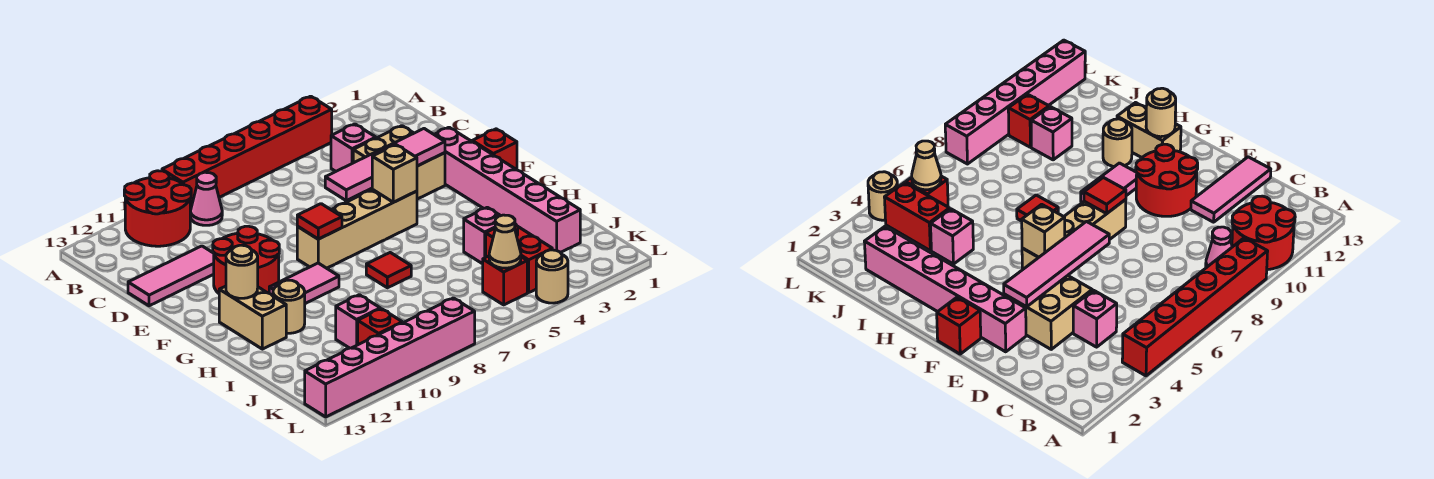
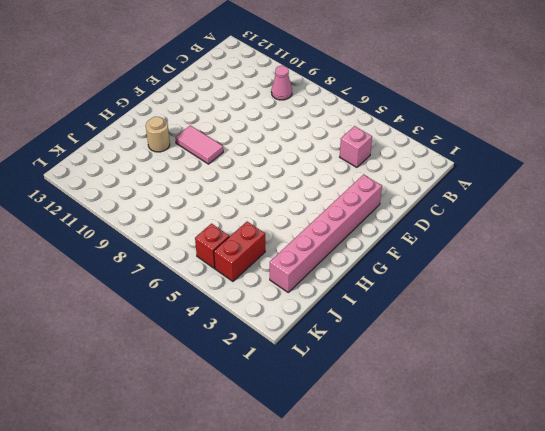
none -> red brick A4:A9 level 1
none -> red round brick A10:B11 level 1
none -> tan brick D3:E4 level 1

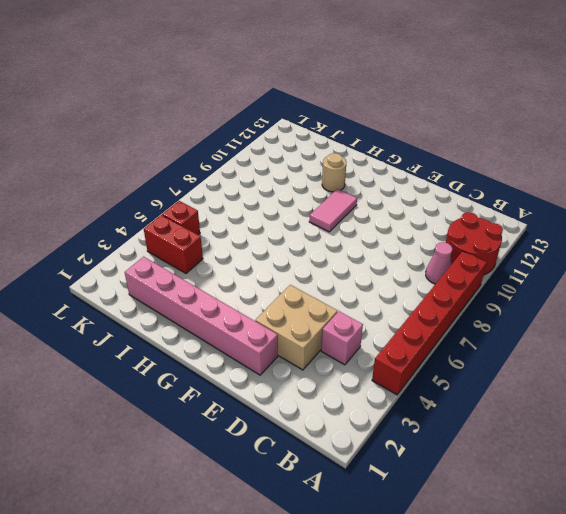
none -> pink tile D11:D13 level 1
none -> red round brick E10:F11 level 1
none -> red brick F1 level 1

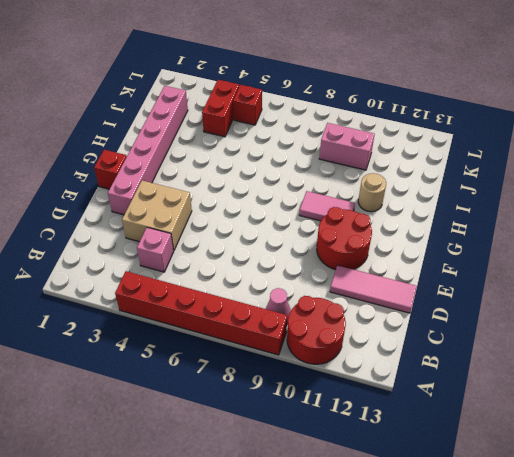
pink brick J9:J10 level 1 -> pink brick J10 level 1
none -> tan brick F5:F8 level 1
none -> tan brick G12:H12 level 1
none -> red tile H7 level 1

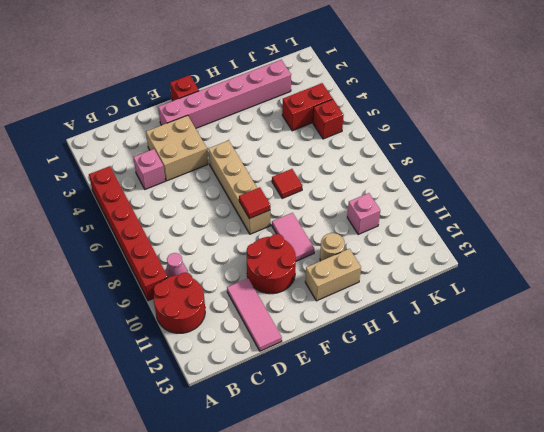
none -> pink brick I4 level 1
none -> red brick K10 level 1
none -> tan round brick L4 level 1

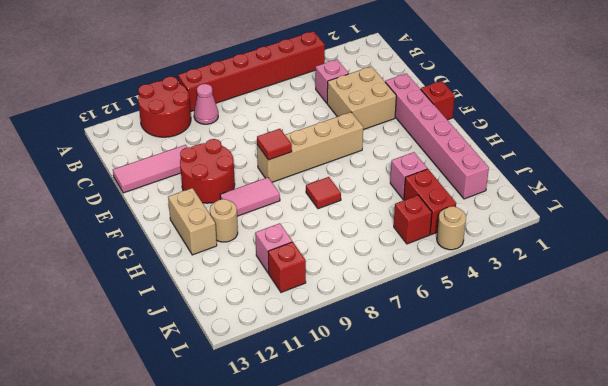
none -> pink brick L8:L13 level 1
none -> pink tile E3:E6 level 2
none -> tan brick F5 level 2

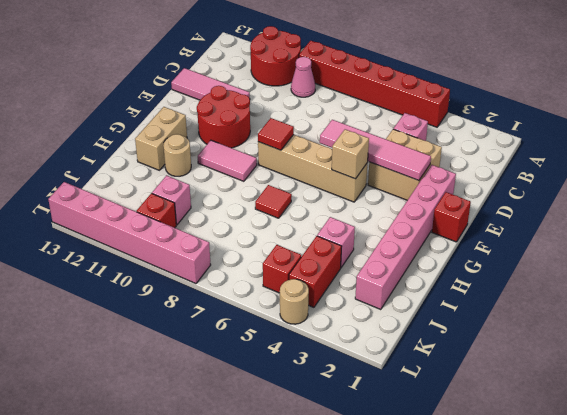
none -> tan round brick G12 level 2
none -> tan cone K5 level 2

